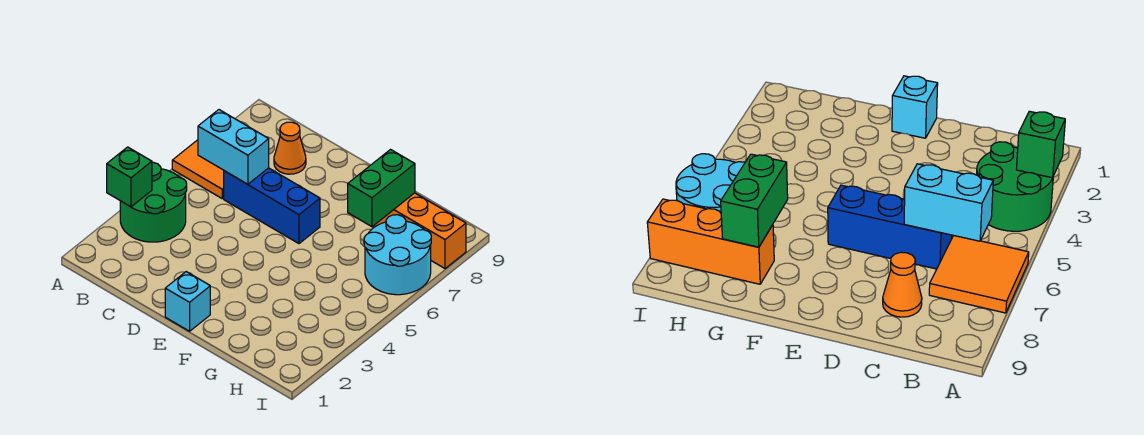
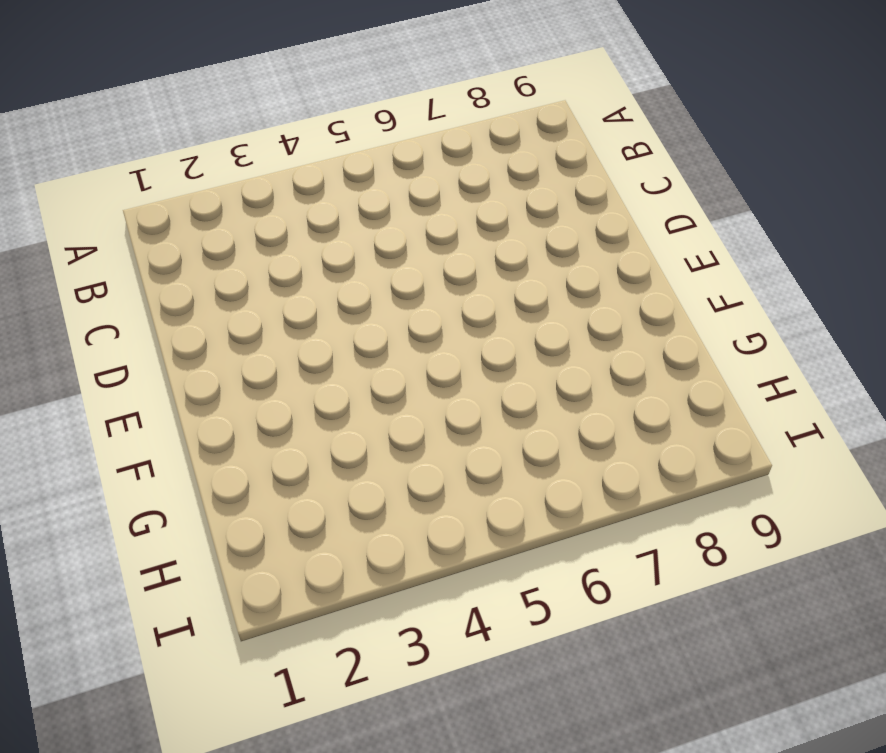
none -> green round brick A3:B4 level 1
none -> orange tile A6:B7 level 1

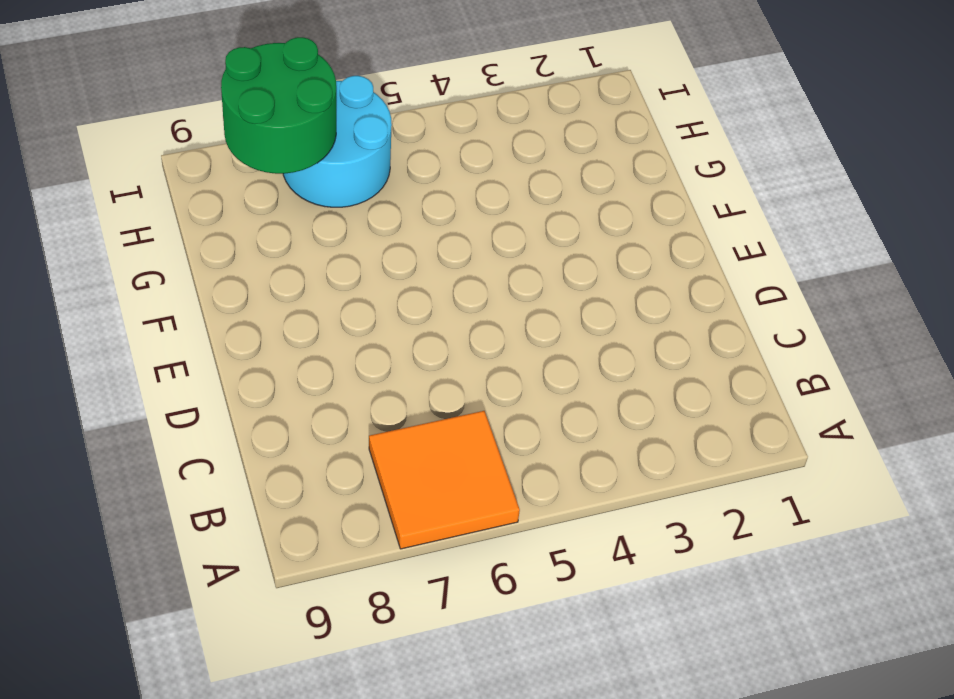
green round brick H7:I8 level 2 -> green round brick A3:B4 level 1
none -> blue brick C6:E6 level 1
none -> orange cone C8 level 1

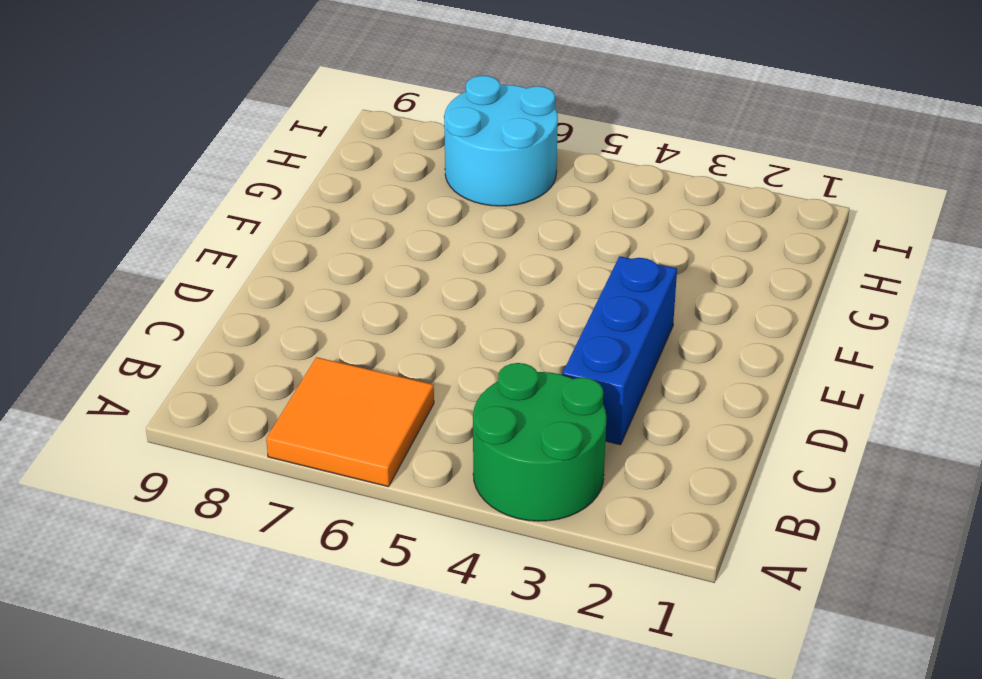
blue brick C3:E3 level 1 -> blue brick C6:E6 level 1
none -> orange cone C8 level 1
none -> cyan brick E1 level 1

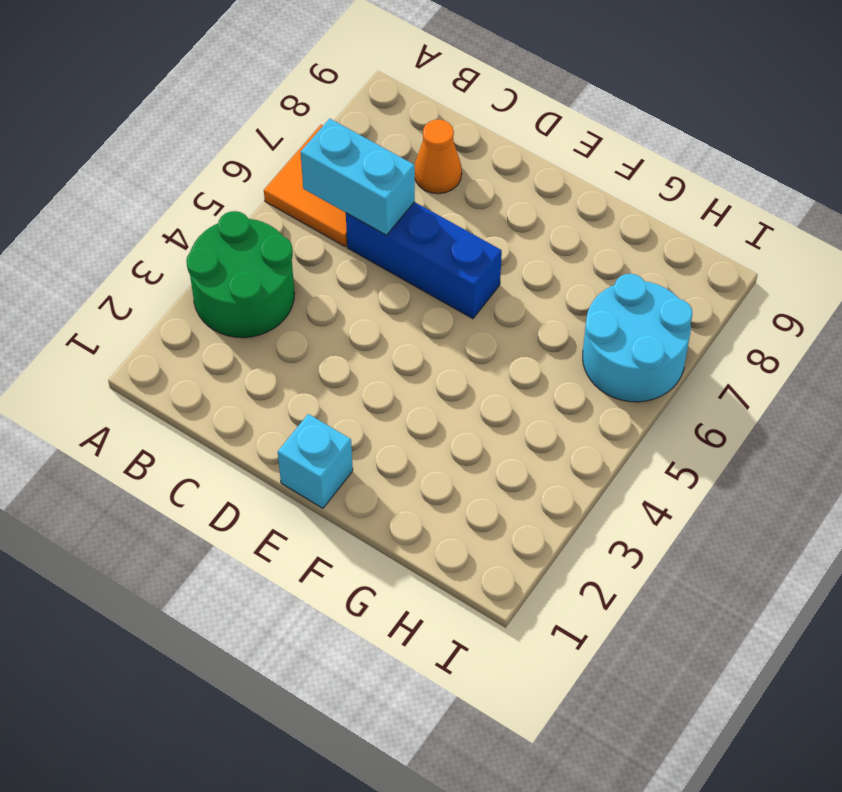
none -> orange brick G8:I8 level 1
none -> green brick A3 level 2

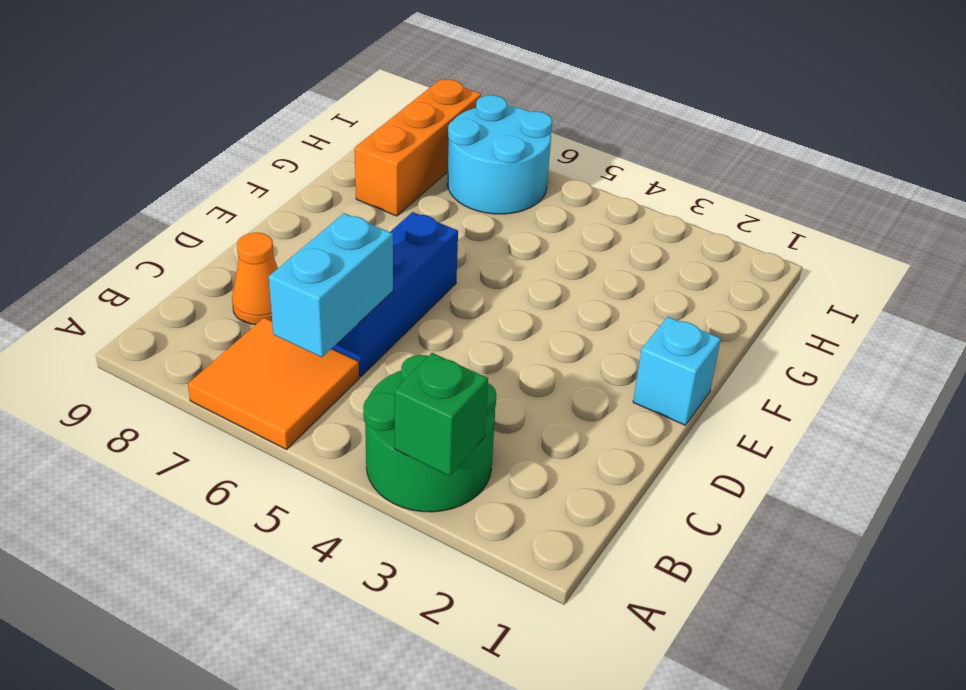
none -> green brick G7:G8 level 2

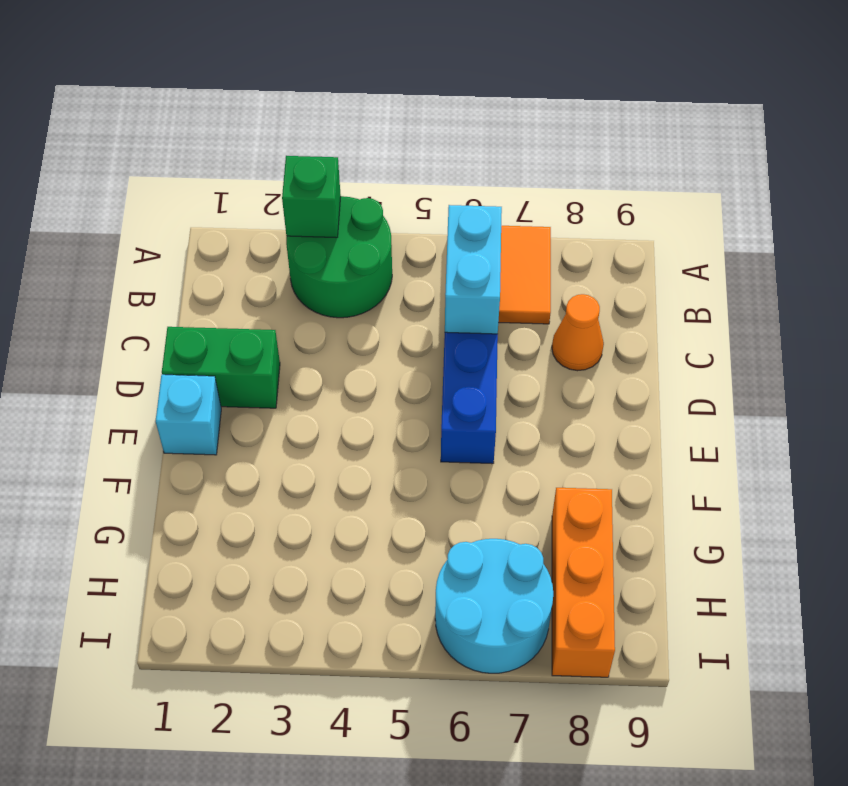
green brick D1:D2 level 1 -> green brick G7:G8 level 2

